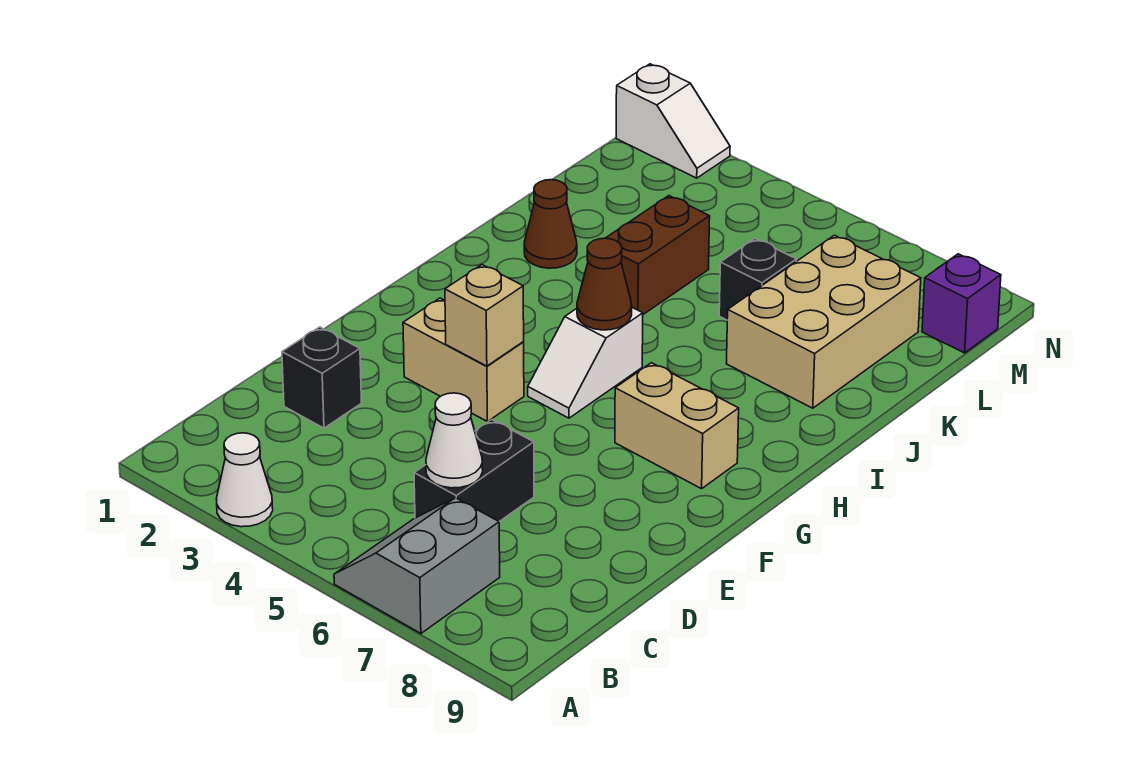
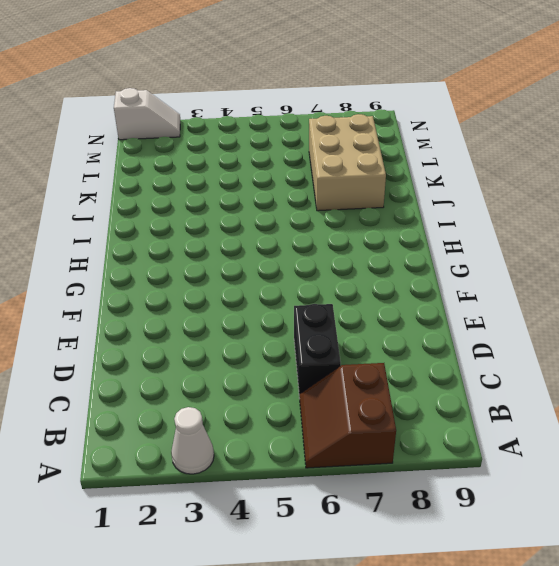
brown slope A6:B7 level 1 top 7 -> grey slope A6:B7 level 1 top 7
none -> black brick D2 level 1
none -> tan brick F3:F4 level 1
none -> white slope G5:H5 level 1 top H

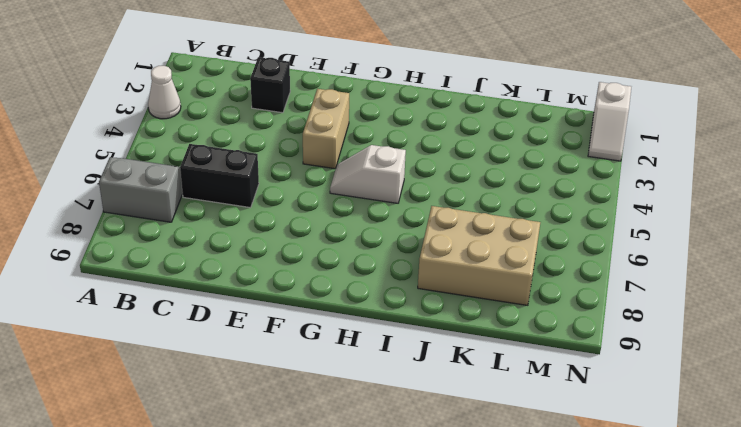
none -> tan brick G7:G8 level 1
none -> brown cone J2 level 1
none -> brown brick J4:K4 level 1

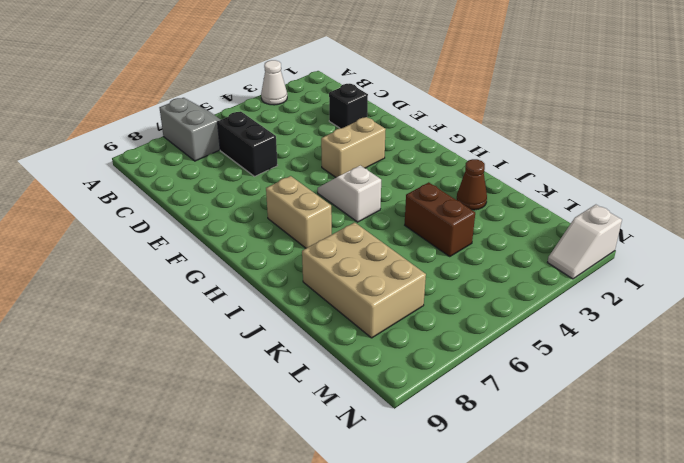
tan brick G7:H7 level 1 -> tan brick G7:G8 level 1
none -> black brick K6 level 1
none -> purple brick M9 level 1
none -> white cone C6 level 2

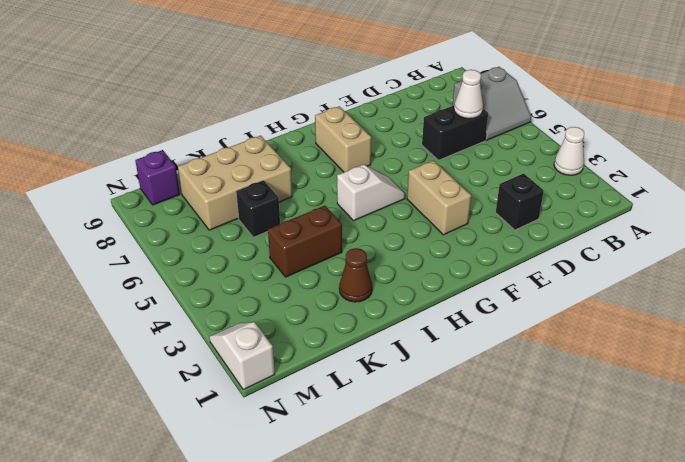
none -> tan brick F4 level 2
none -> brown cone H5 level 2

